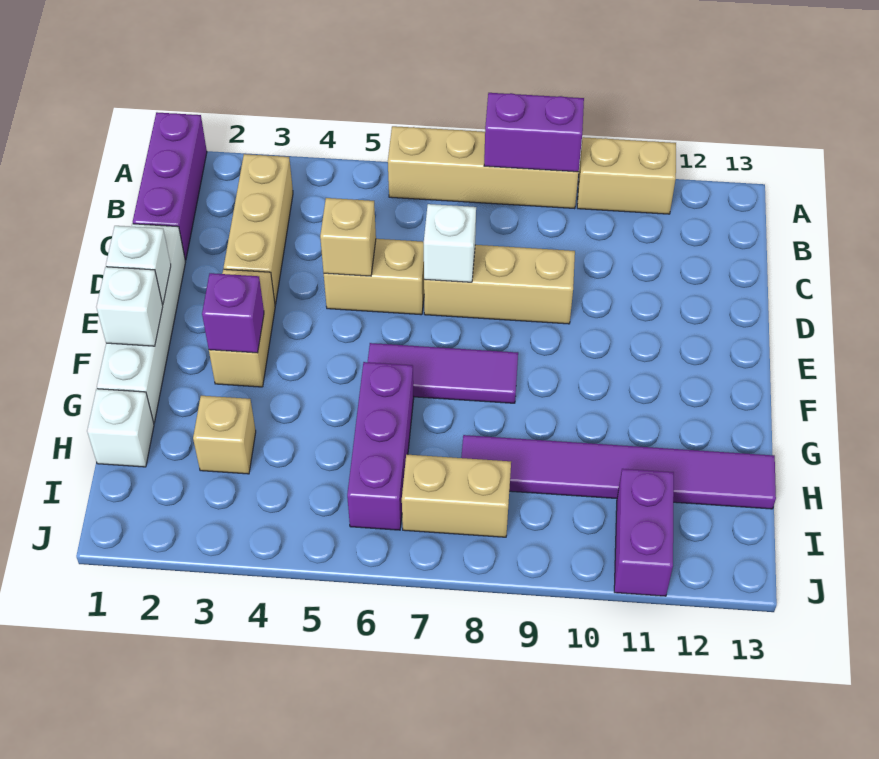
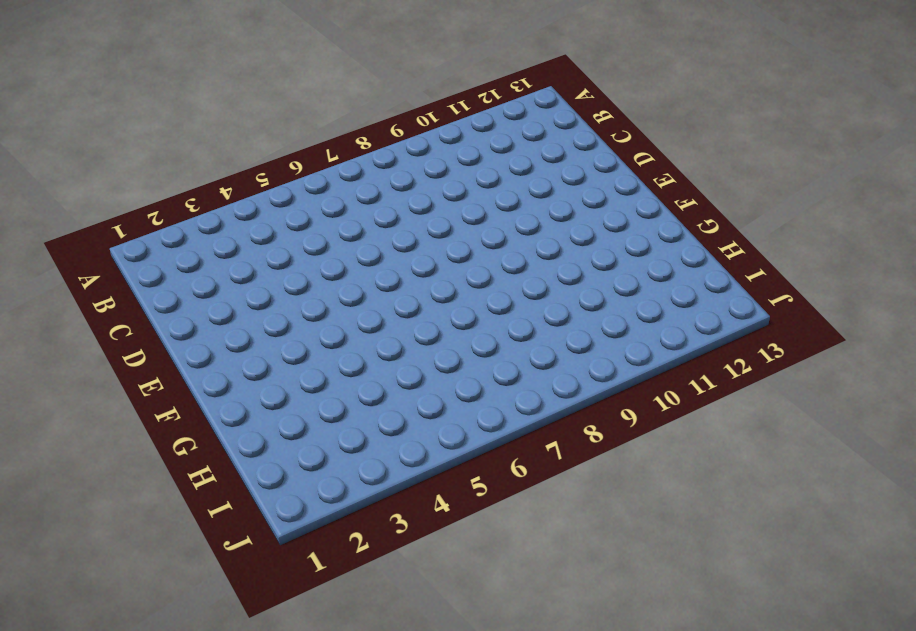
none -> purple brick A1:C1 level 1
none -> tan brick A6:A9 level 1
none -> tan brick A10:A11 level 1

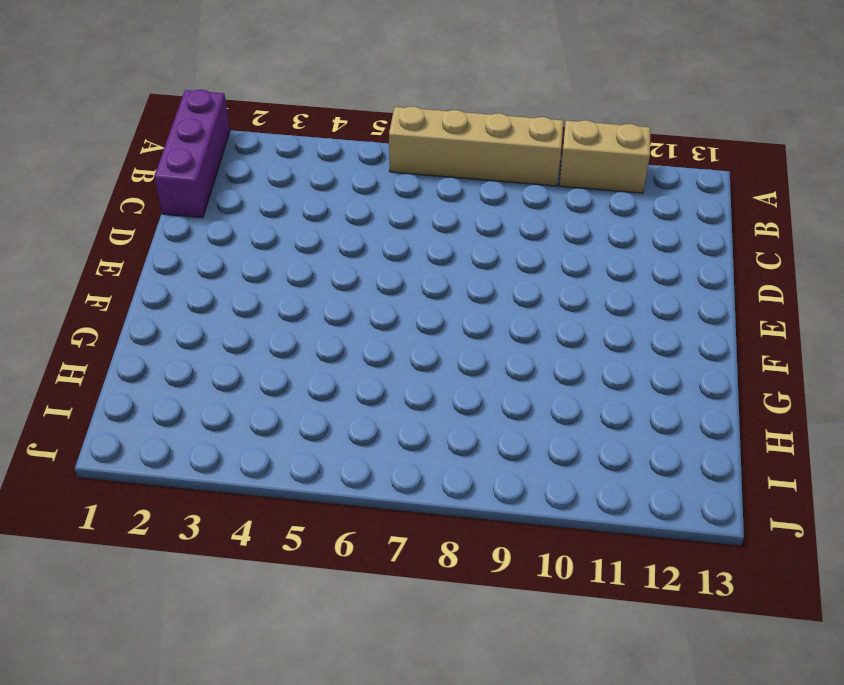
none -> tan brick B3:D3 level 1
none -> white brick D1:G1 level 1
none -> tan brick D5:D6 level 1

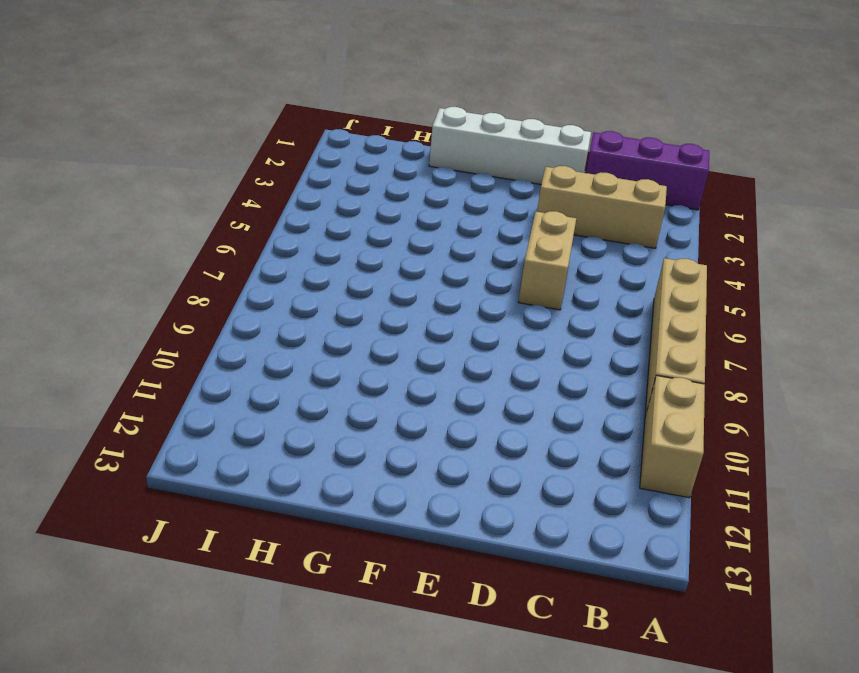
none -> tan brick D7:D9 level 1
none -> tan brick E3:F3 level 1
none -> purple tile F6:F8 level 1

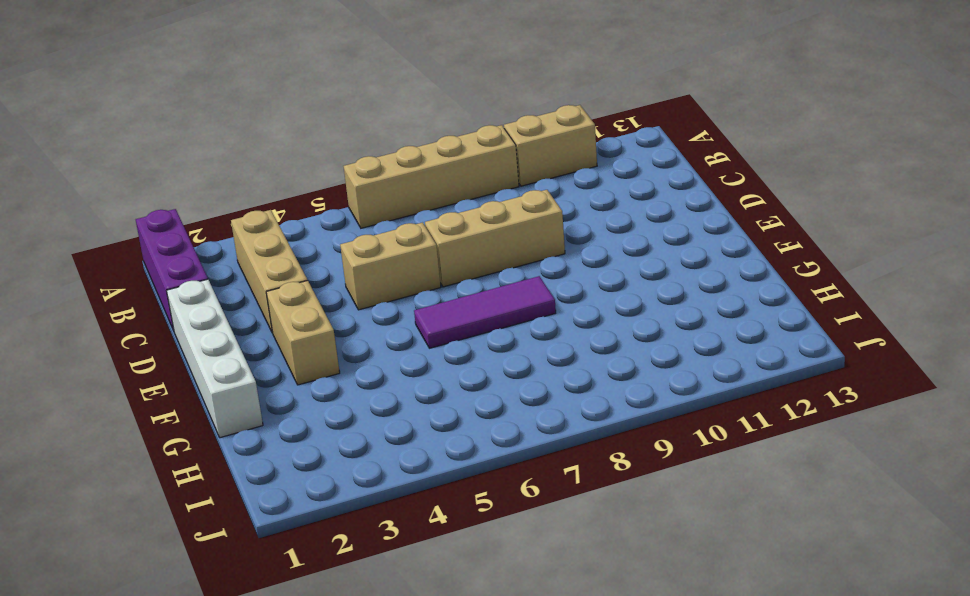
none -> purple brick G6:I6 level 1
none -> white brick H1 level 1
none -> tan brick H3 level 1

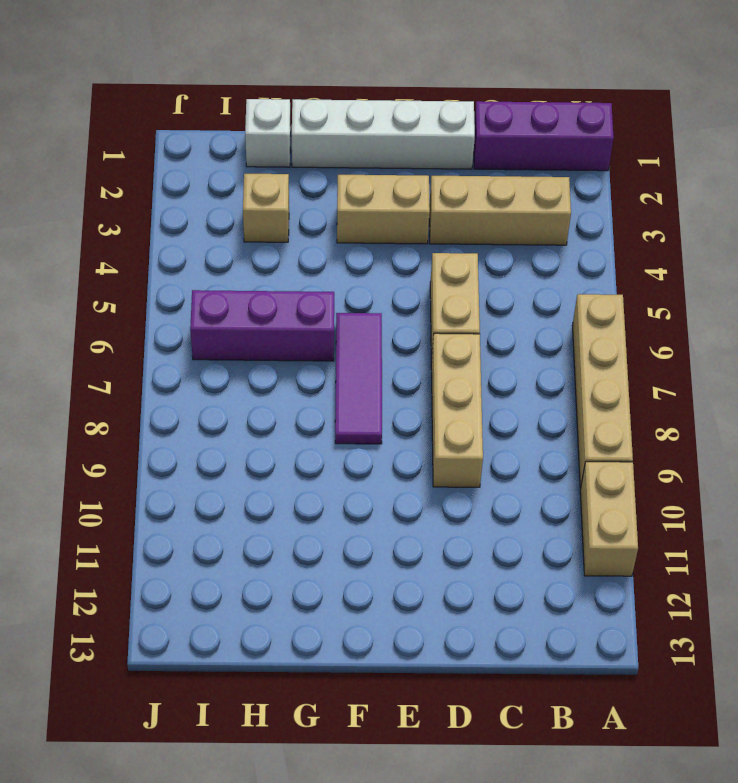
none -> purple tile H8:H13 level 1
none -> tan brick I7:I8 level 1
none -> purple brick I11:J11 level 1

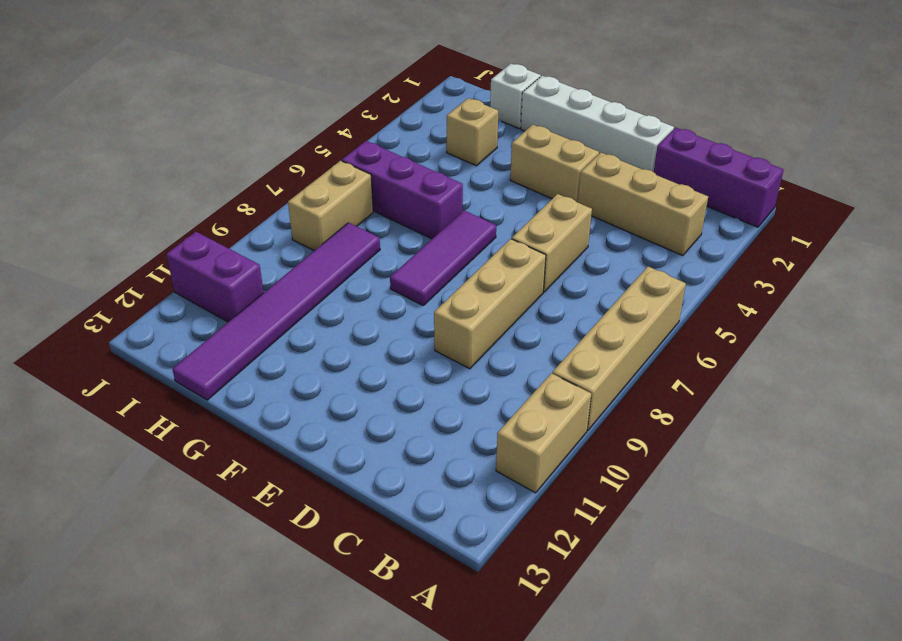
none -> purple brick A8:A9 level 2
none -> tan brick D5 level 2
none -> white brick D7 level 2

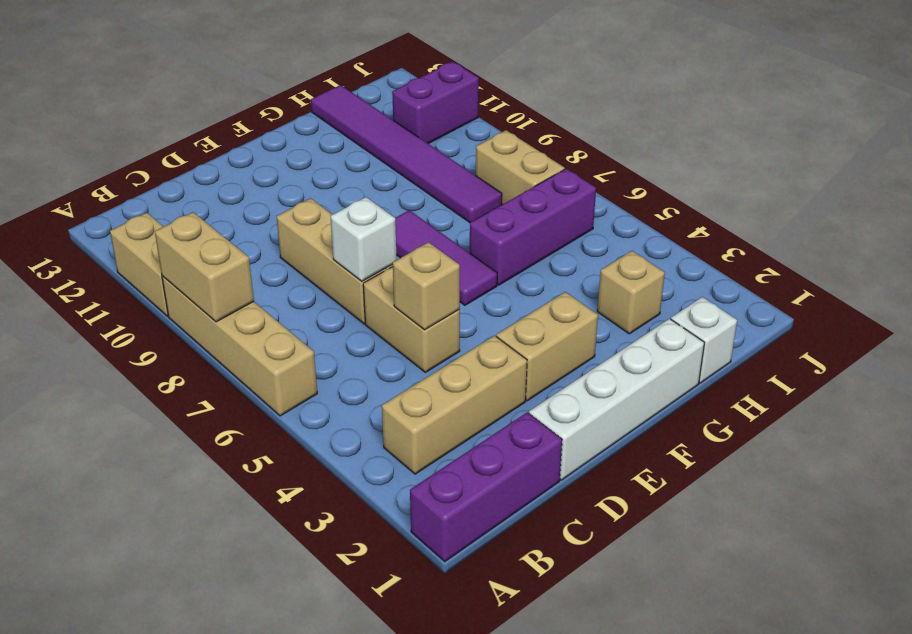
tan brick A8:A9 level 2 -> purple brick A8:A9 level 2
none -> white brick E1 level 2
none -> white brick F1 level 2
none -> purple brick F3 level 2

